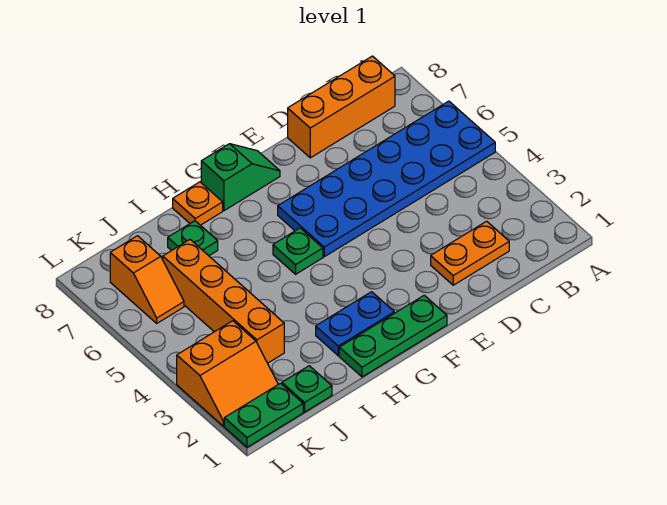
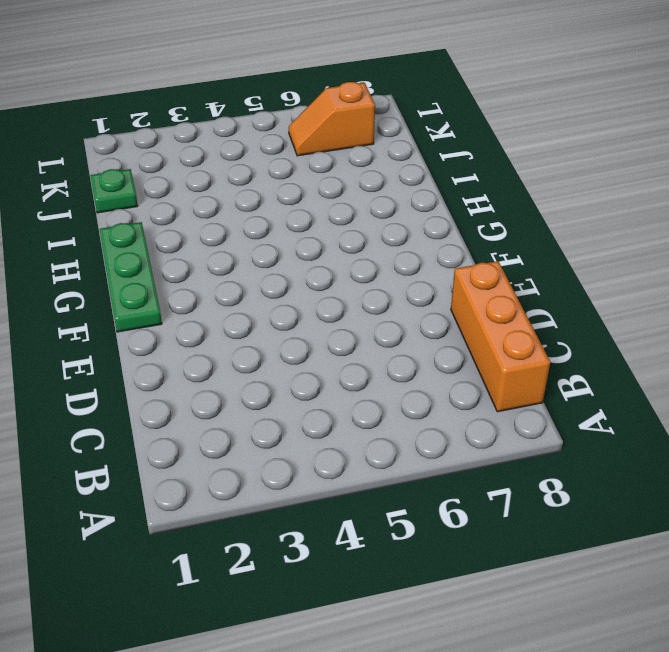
none -> blue plate A5:F6 level 1
none -> orange plate C2:D2 level 1
none -> green slope F8:G8 level 1 top G

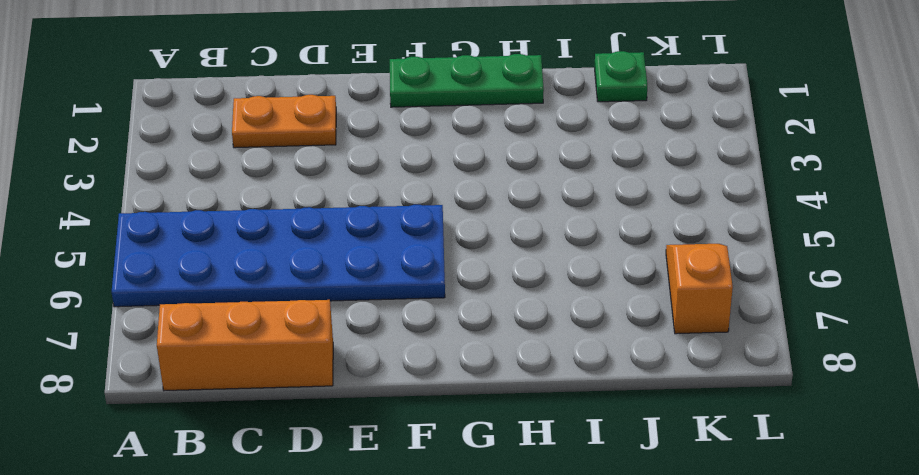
none -> green slope F8:G8 level 1 top G
none -> blue plate G2:H2 level 1
none -> green plate G5 level 1

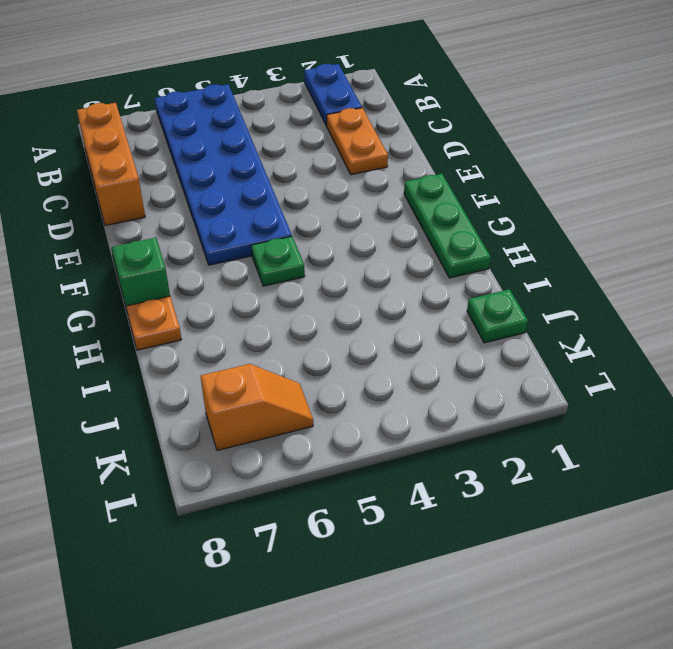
blue plate A2:B2 level 1 -> blue plate G2:H2 level 1
none -> green plate I7 level 1
none -> orange brick J3:J6 level 1
none -> green plate K1:L1 level 1

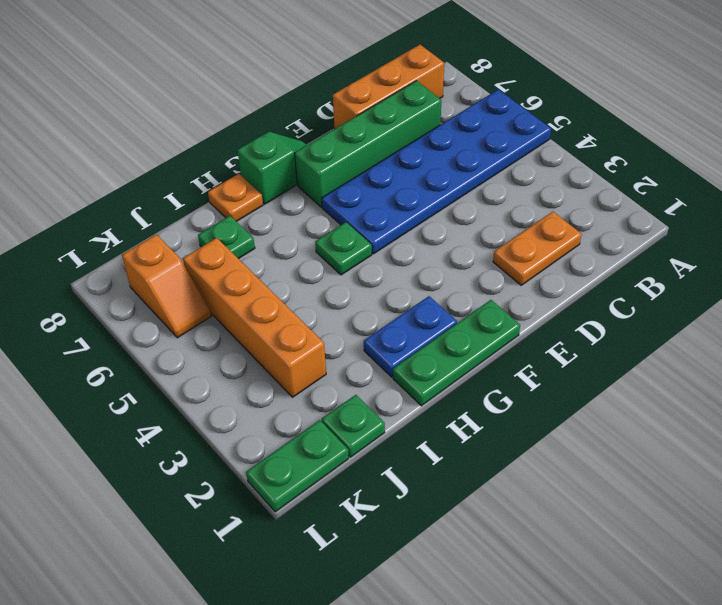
green brick C7:F7 level 1 -> none
none -> orange slope K2:L3 level 1 top 3

